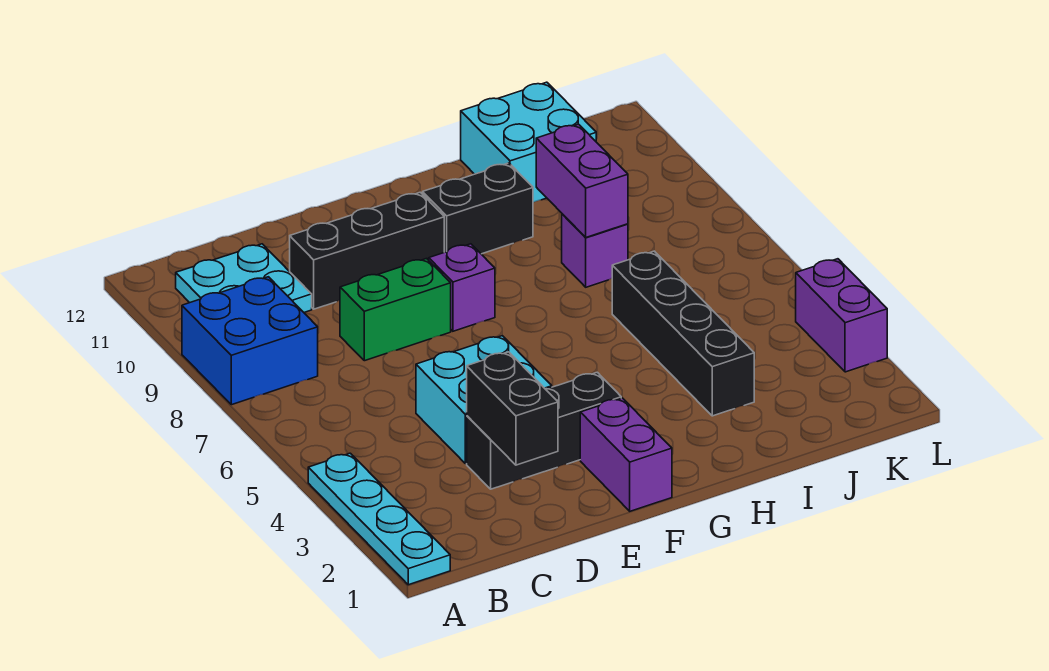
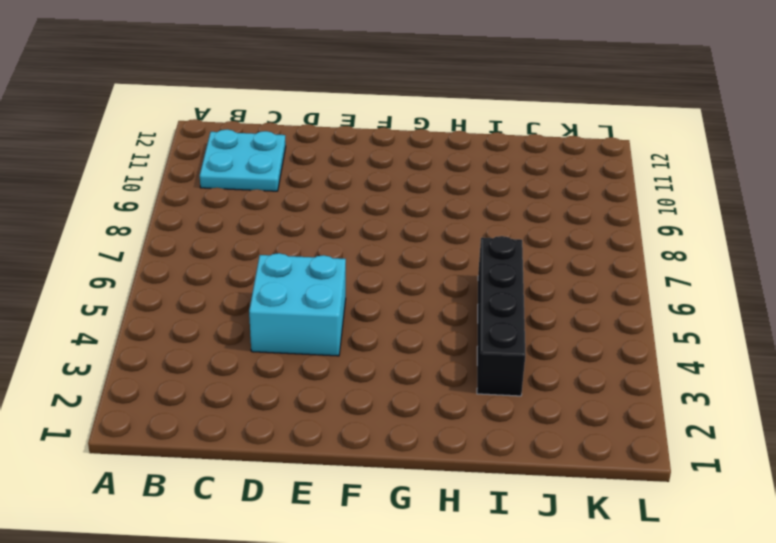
none -> cyan plate A1:A4 level 1
none -> blue brick A8:B9 level 1
none -> black brick D3:F3 level 1

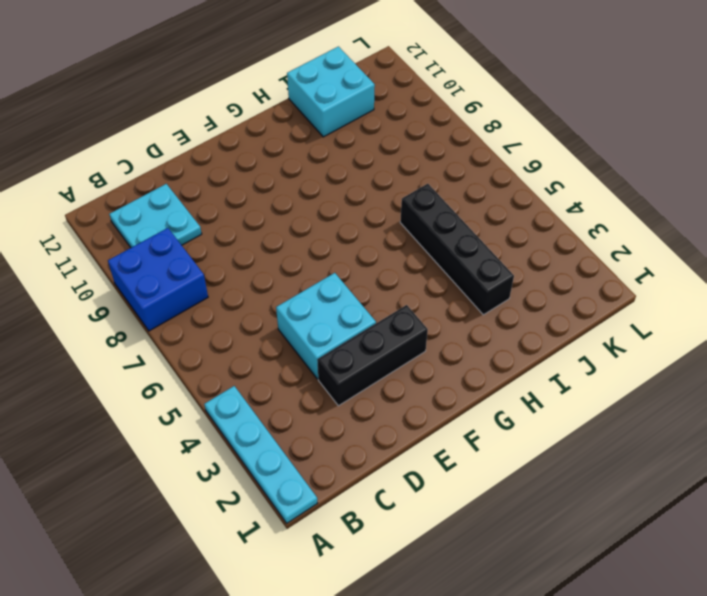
none -> green brick D8:E8 level 1
none -> black brick D10:F10 level 1
none -> purple brick F1:F2 level 1

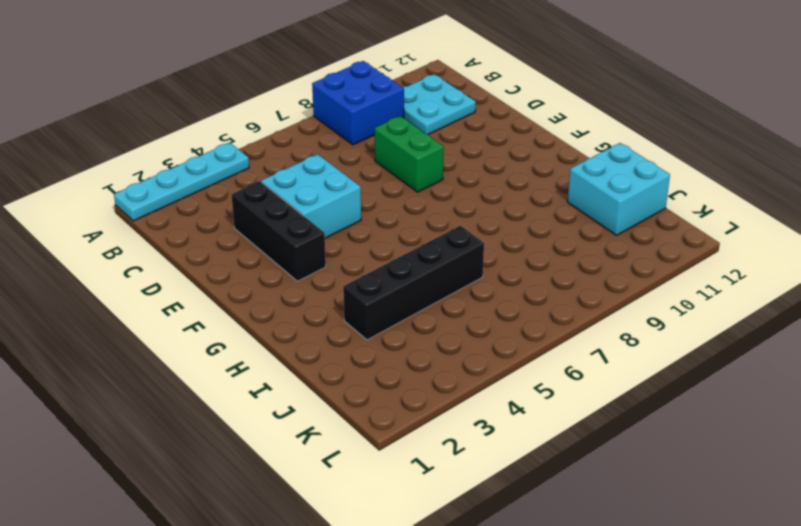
none -> black brick D10:F10 level 1
none -> purple brick F1:F2 level 1
none -> purple brick F8 level 1

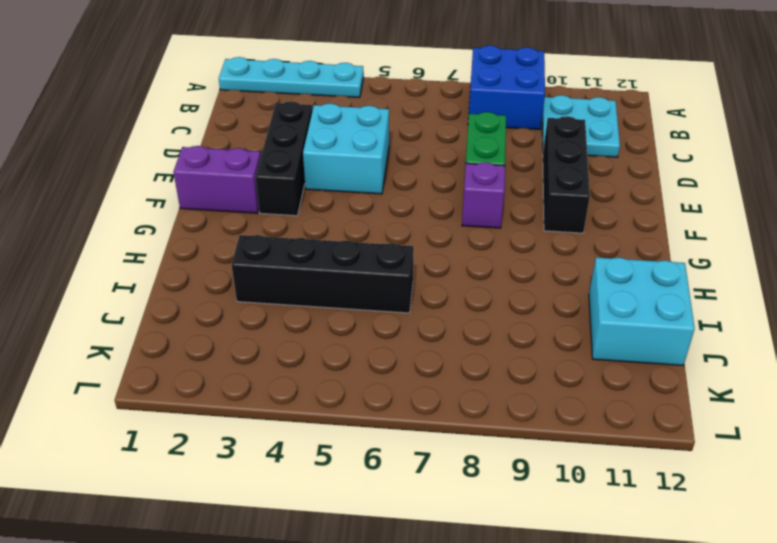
none -> black brick G10:H10 level 1
none -> purple brick I8 level 1
none -> purple brick L3:L4 level 1

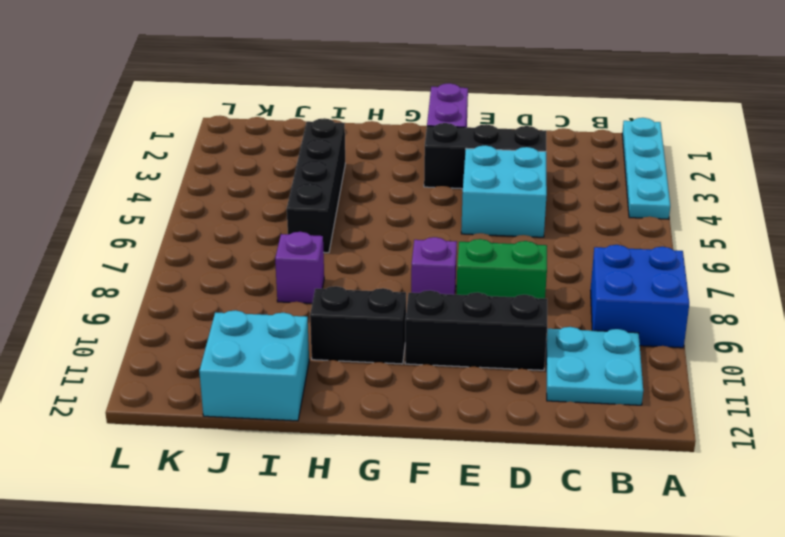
none -> purple brick L3:L4 level 1
none -> black brick D2:D3 level 2
none -> purple brick I8:I9 level 2

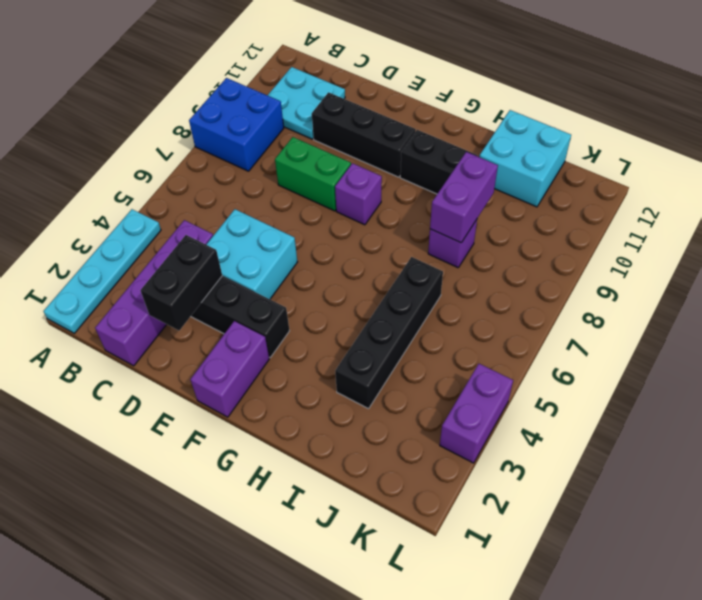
purple brick C1:C4 level 1 -> none

